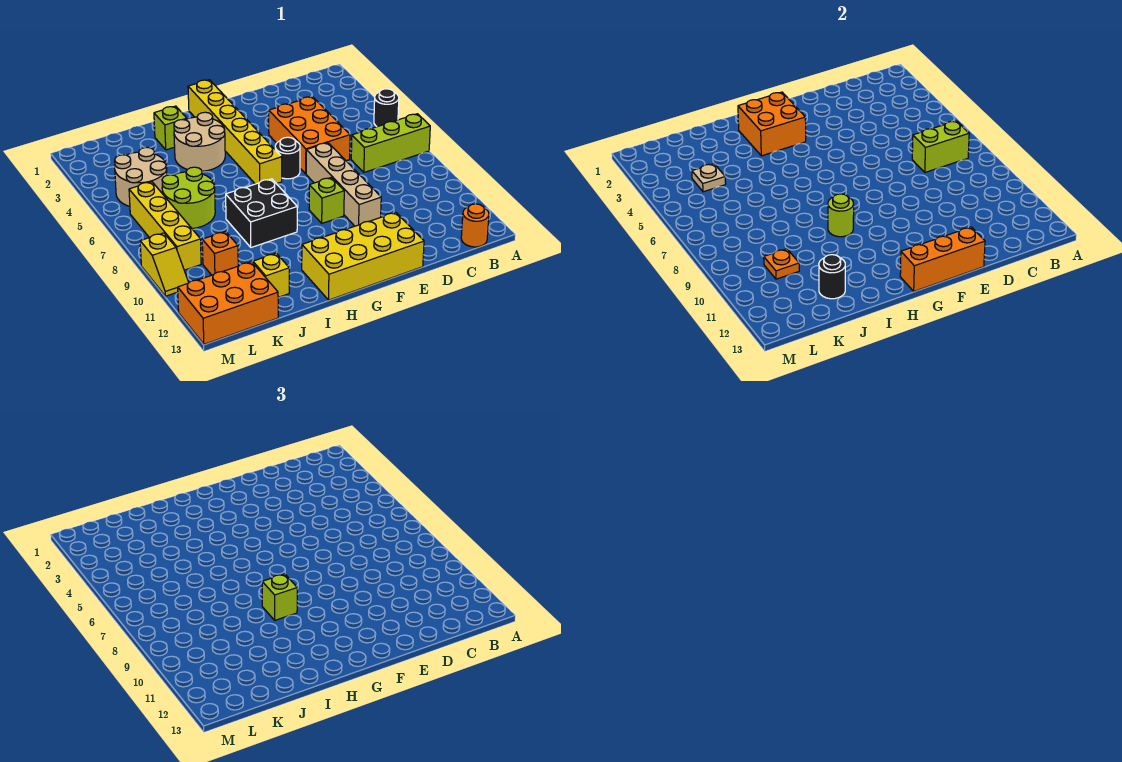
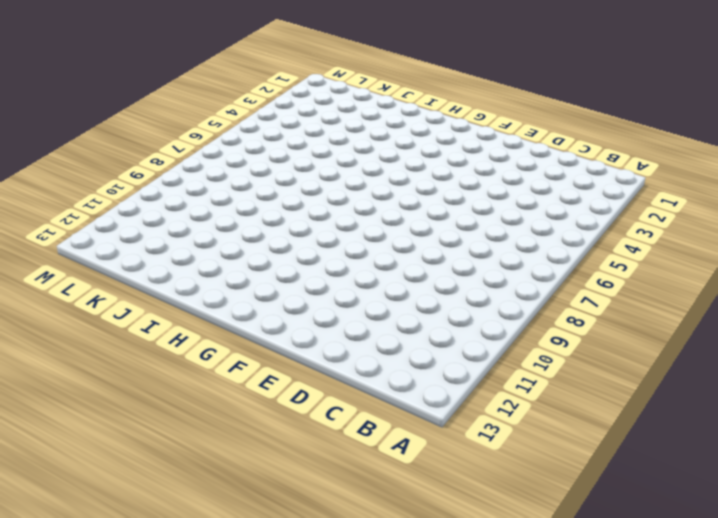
none -> black round brick A5 level 1
none -> lime brick A7:C7 level 1
none -> orange round brick B13 level 1

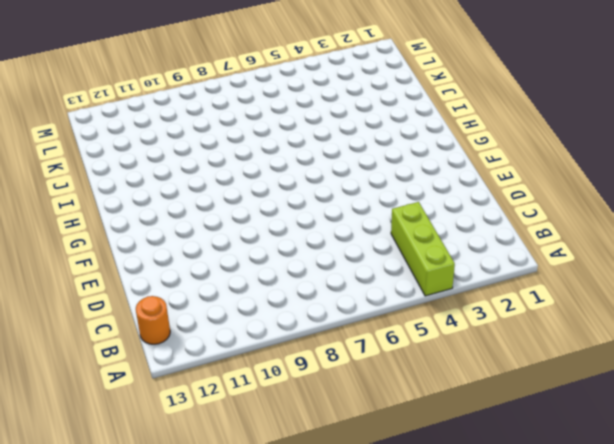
lime brick A4:C4 level 1 -> lime brick A7:C7 level 1
none -> black round brick A5 level 1
none -> orange brick D4:E6 level 1
none -> tan brick E7:E10 level 1

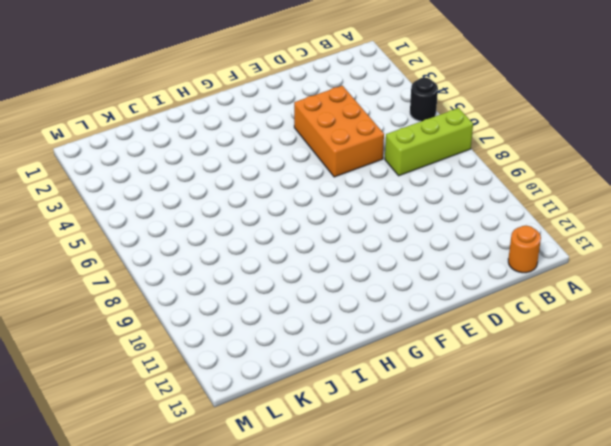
none -> tan brick E7:E10 level 1
none -> yellow brick E12:H13 level 1
none -> black round brick F6 level 1

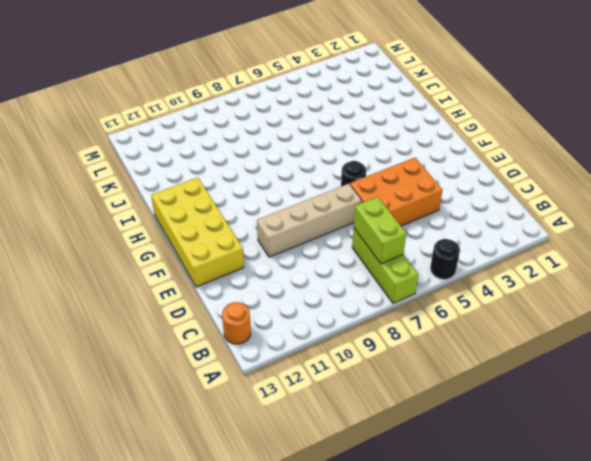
none -> lime brick F9 level 1
none -> yellow brick G1:G6 level 1
none -> tan round brick H3:I4 level 1

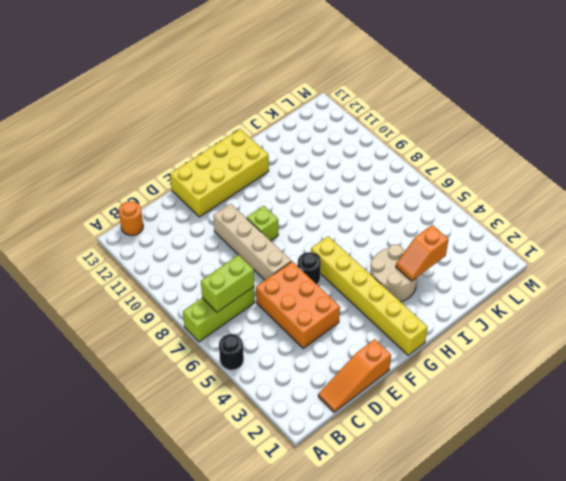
orange slope C1:E1 level 1 top E -> none
orange slope I3:J3 level 2 top J -> none
none -> black brick H8:I9 level 1
none -> lime brick I2 level 1
none -> lime round brick J6:K7 level 1

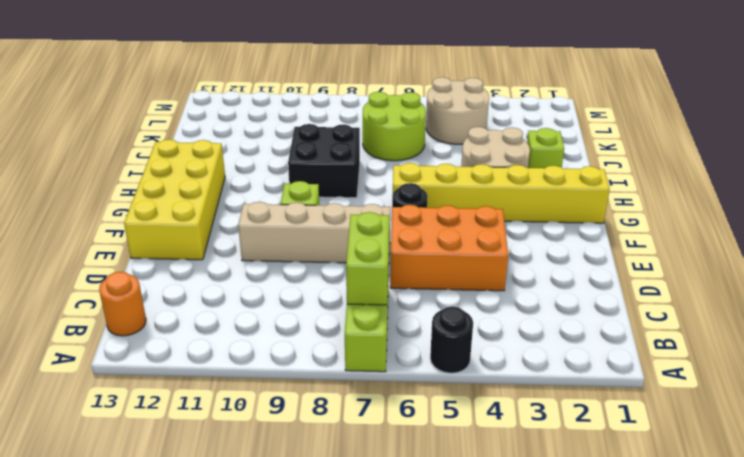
none -> yellow brick J12 level 1
none -> orange brick K10 level 1
none -> orange brick K12:M13 level 1

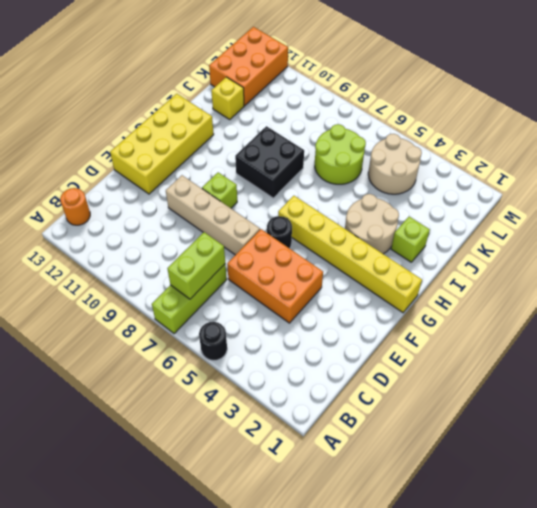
none -> orange brick K10 level 1
none -> yellow brick L6:L9 level 1
none -> yellow slope M9:M10 level 1 top 9

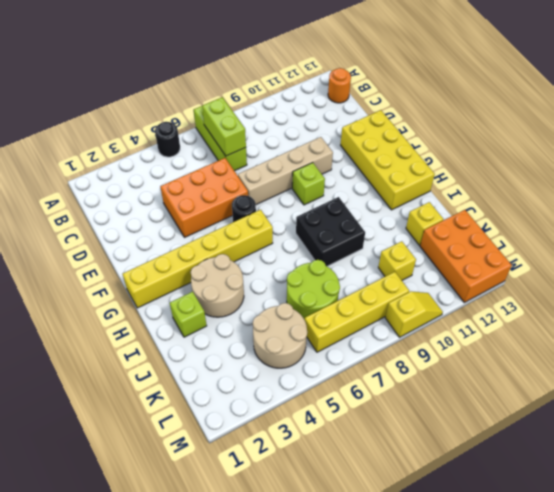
yellow brick K10 level 1 -> orange brick K10 level 1
none -> orange brick E13:G13 level 2
none -> orange brick G2:H3 level 2
none -> lime round brick H9 level 2

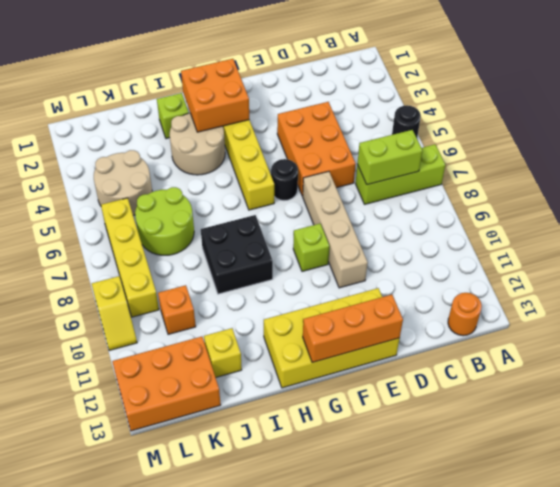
none -> lime round brick H9 level 2
none -> black round brick J12 level 2
none -> tan plate K4 level 2

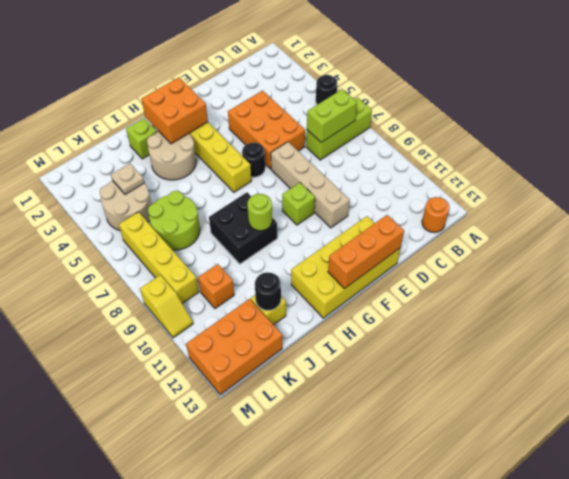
none -> orange plate K10 level 2
none -> lime brick H9 level 3

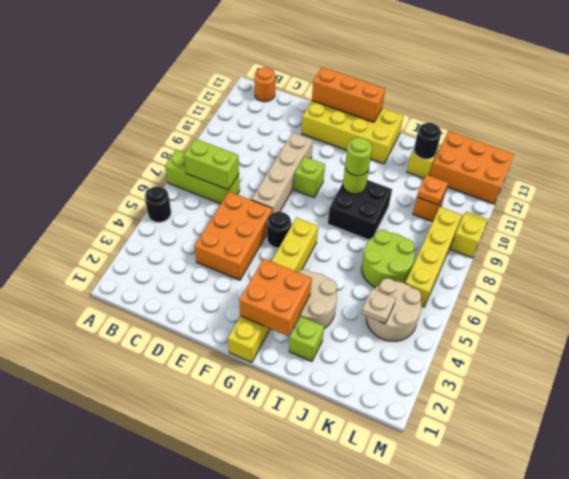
lime round brick H9 level 3 -> lime brick H9 level 3

